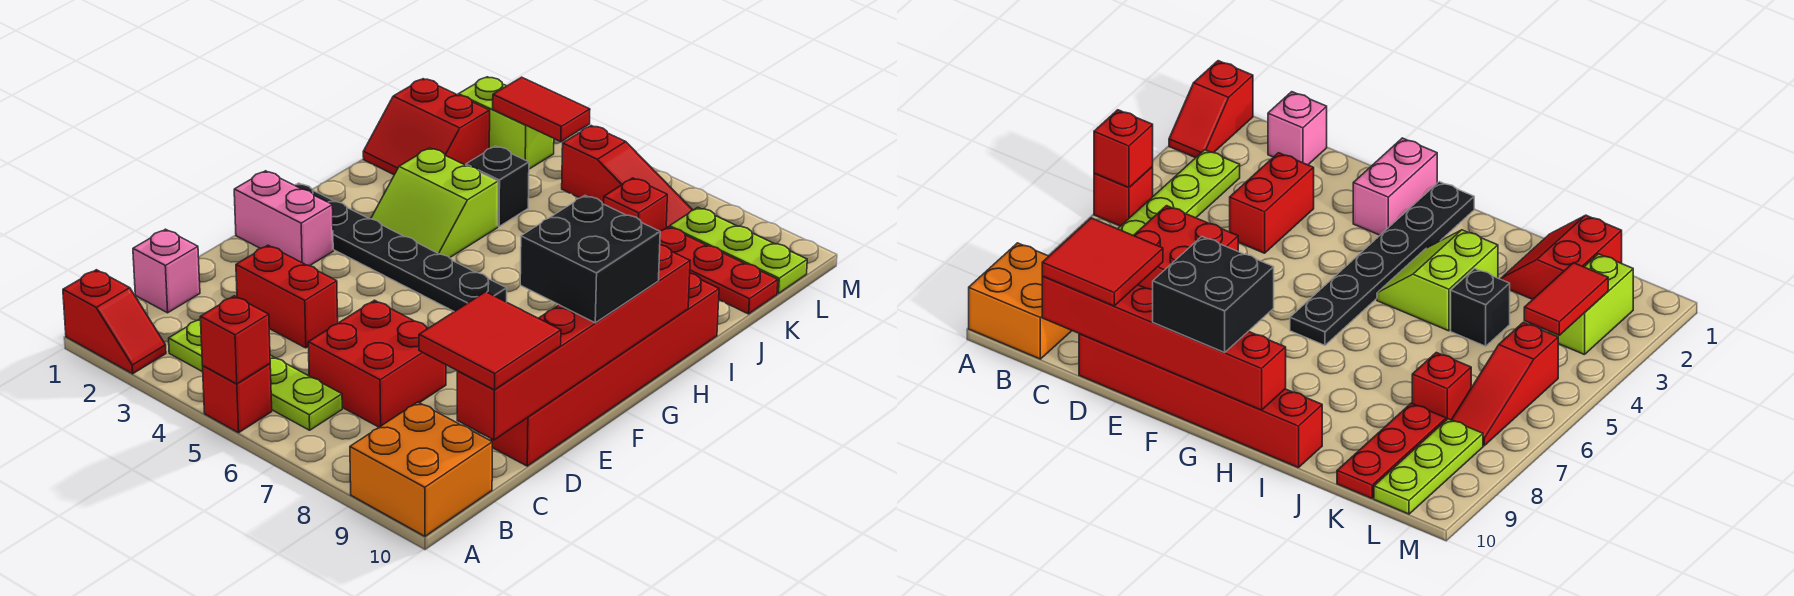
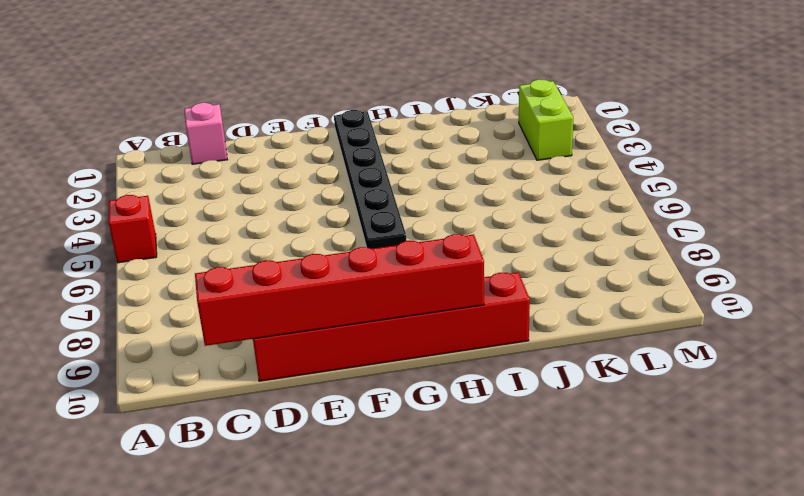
none -> red slope A1:A2 level 1 top 1
none -> orange brick A9:B10 level 1
none -> lime plate B3:B6 level 1

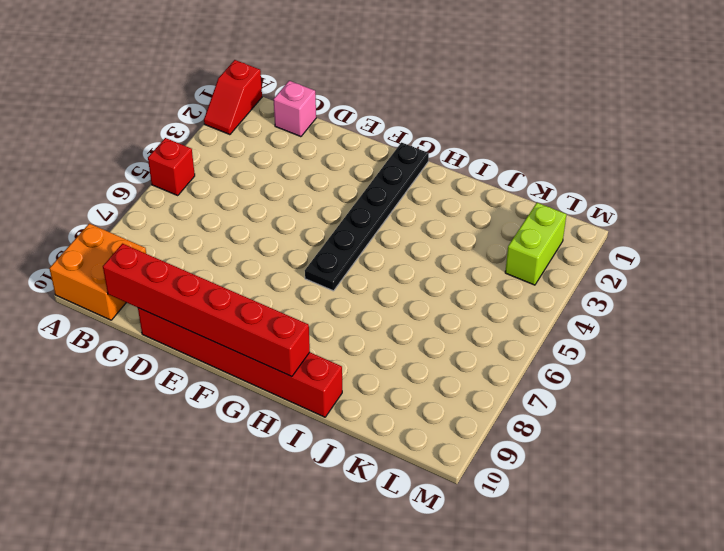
none -> lime plate B3:B6 level 1
none -> red brick C6:D7 level 1
none -> red brick D3:D4 level 1

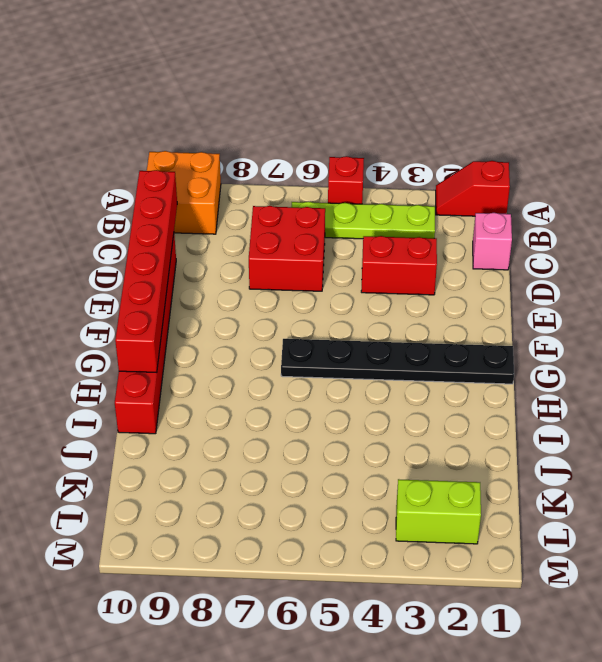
none -> pink brick F1:F2 level 1
none -> lime slope H3:I4 level 1 top I
none -> red slope J1:K2 level 1 top K

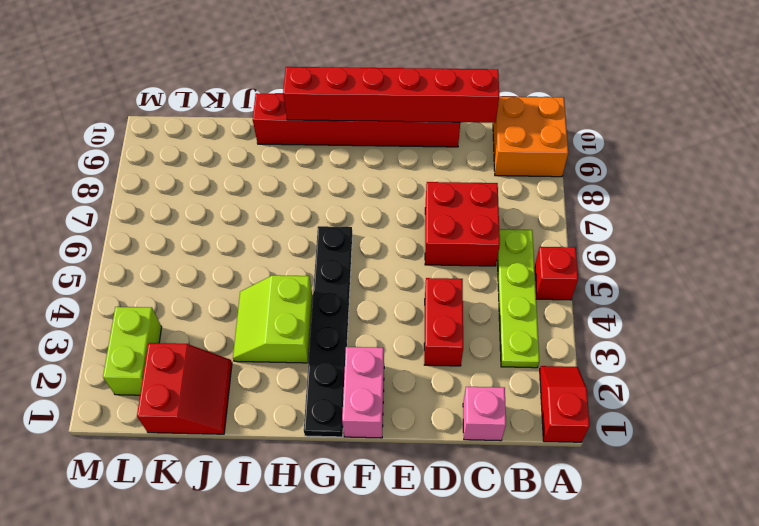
lime slope H3:I4 level 1 top H -> lime slope H3:I4 level 1 top I
none -> black brick J4 level 1
none -> red brick K7 level 1
none -> red plate K8:K10 level 1

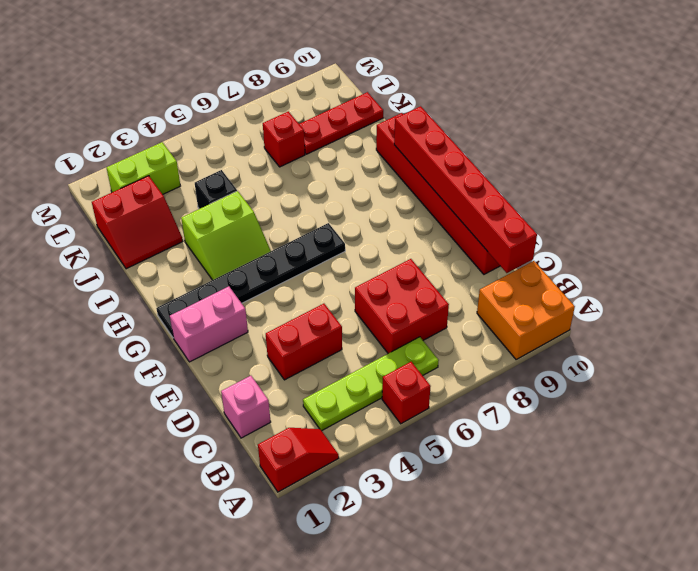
none -> red slope L5:L7 level 1 top 5
none -> lime plate L8:L10 level 1
none -> red brick A5 level 2

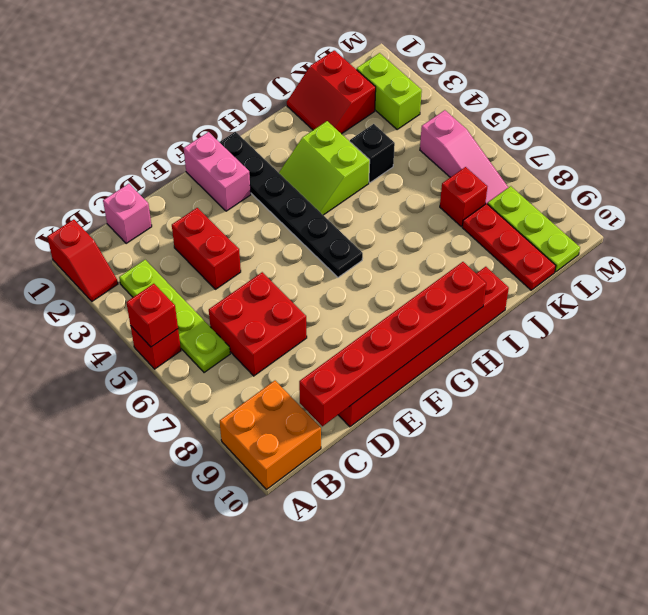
pink slope L5:L7 level 1 top 5 -> red slope L5:L7 level 1 top 5
none -> red tile L3:L4 level 2
none -> red tile C9:D10 level 3
none -> black brick F9:G10 level 3

